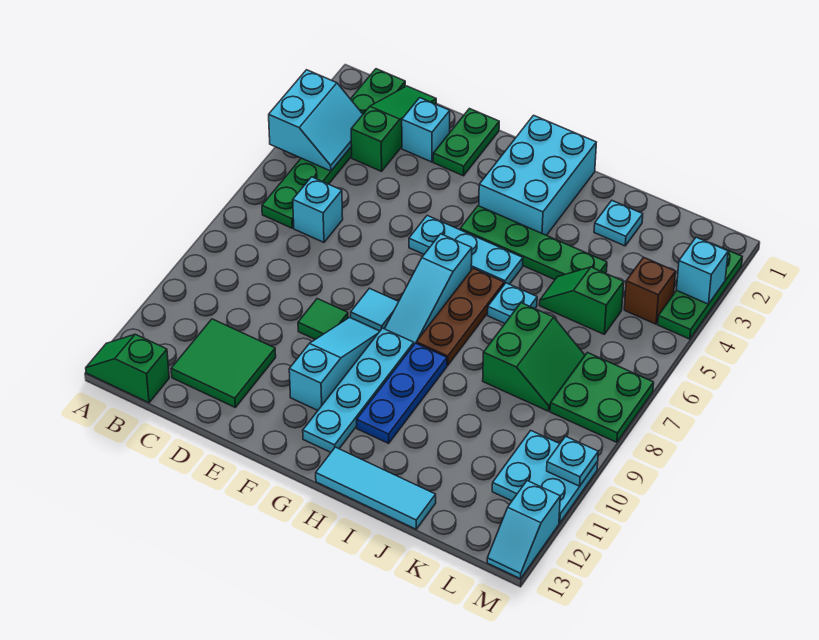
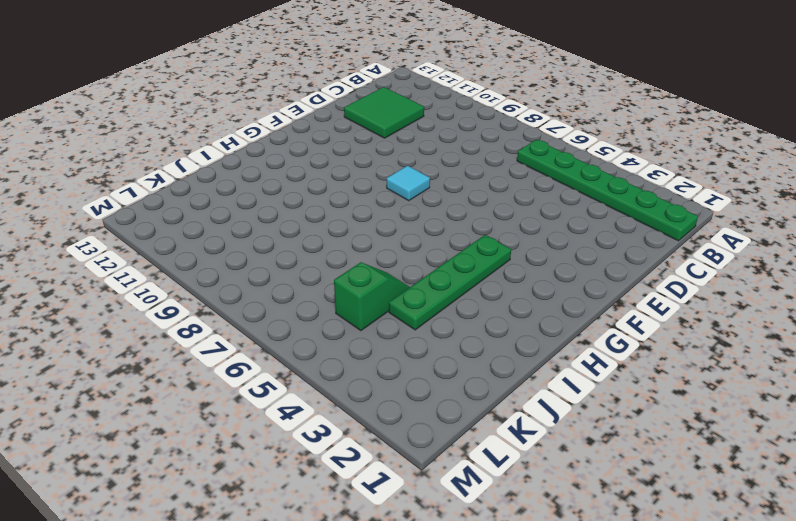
none -> green slope A13:B13 level 1 top B
none -> green slope C1:C3 level 1 top 3
none -> cyan brick C6 level 1
none -> cyan brick D2 level 1

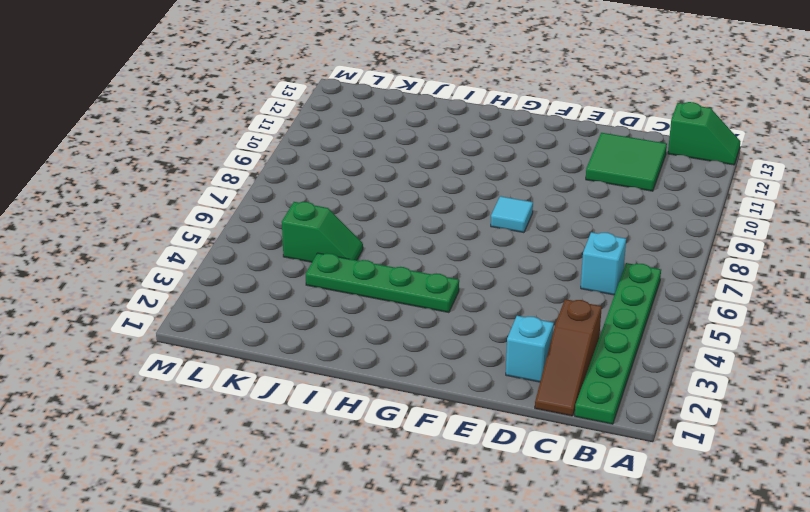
brown slope C1:C3 level 1 top 3 -> green slope C1:C3 level 1 top 3
none -> green plate E1:E2 level 1
none -> green tile E9 level 1
none -> cyan plate F5:H5 level 1
none -> cyan slope F9:F11 level 1 top 11

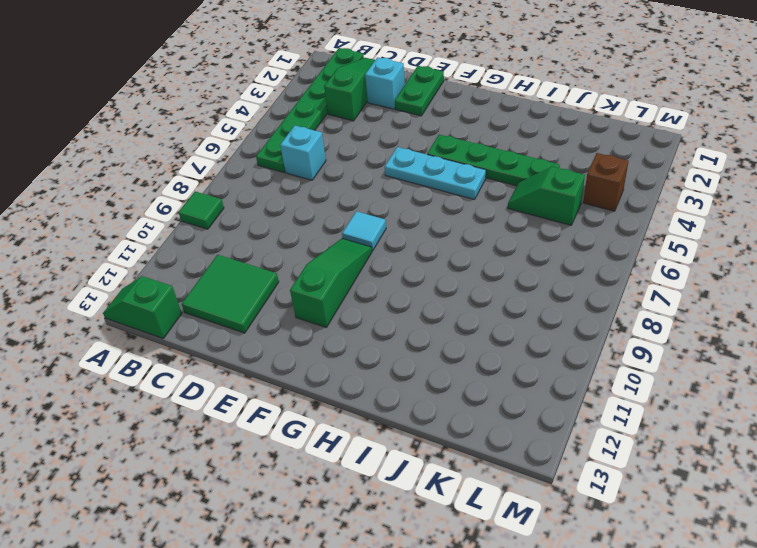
green tile A9 level 1 -> green tile E9 level 1
green slope F9:F11 level 1 top 11 -> cyan slope F9:F11 level 1 top 11
none -> cyan brick G1:H3 level 1
none -> cyan slope G6:G8 level 1 top 6
none -> cyan plate G9:G12 level 1
none -> brown plate H6:H8 level 1

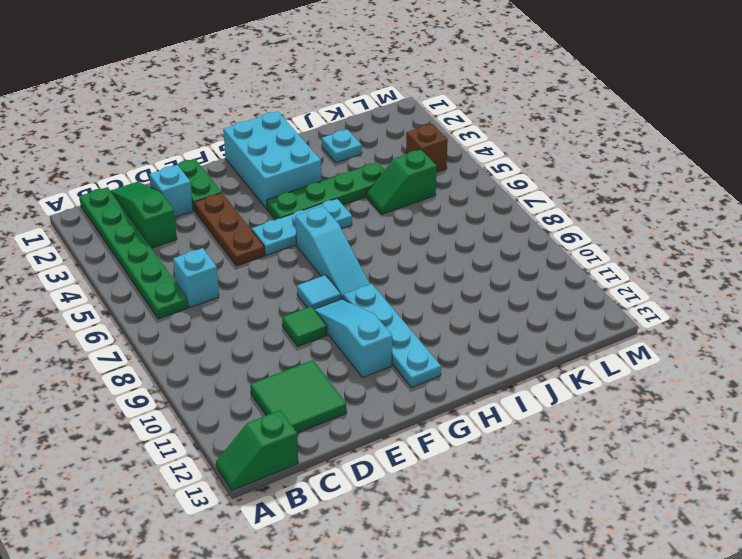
brown plate E3:E5 level 1 -> brown plate H6:H8 level 1
none -> blue plate H9:H11 level 1
none -> cyan tile H13:J13 level 1
none -> cyan plate I6 level 1
none -> green slope J7:K8 level 1 top J

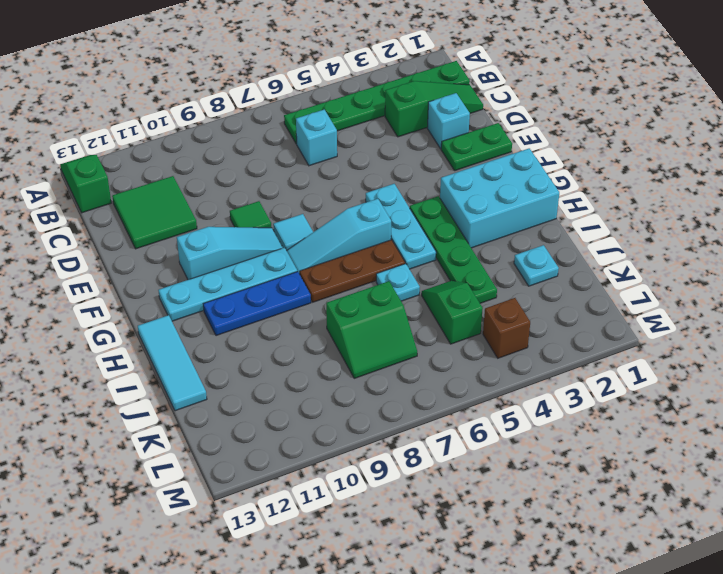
none -> green plate L7:M8 level 1
none -> cyan plate L10:M11 level 1
none -> green plate M2:M4 level 1
none -> cyan slope M12:M13 level 1 top 12

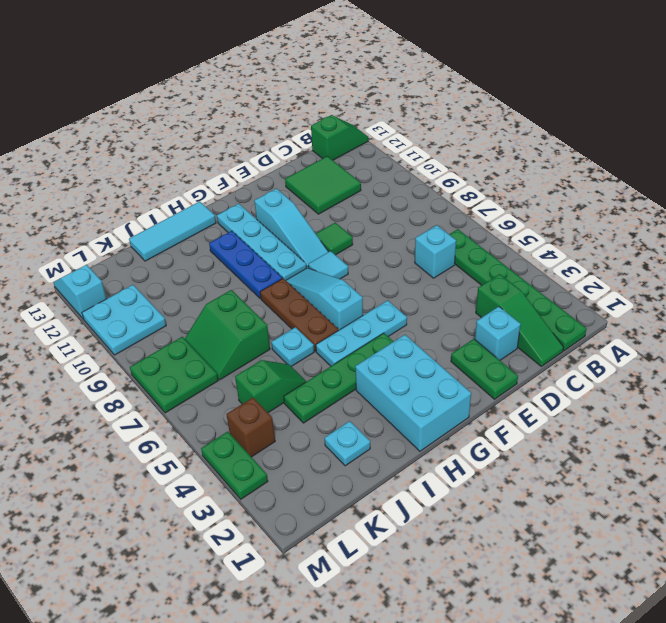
green plate M3:M4 level 1 -> green plate M2:M4 level 1
none -> cyan slope A3:B4 level 2 top A
none -> cyan brick M3 level 2
none -> cyan plate M10 level 2

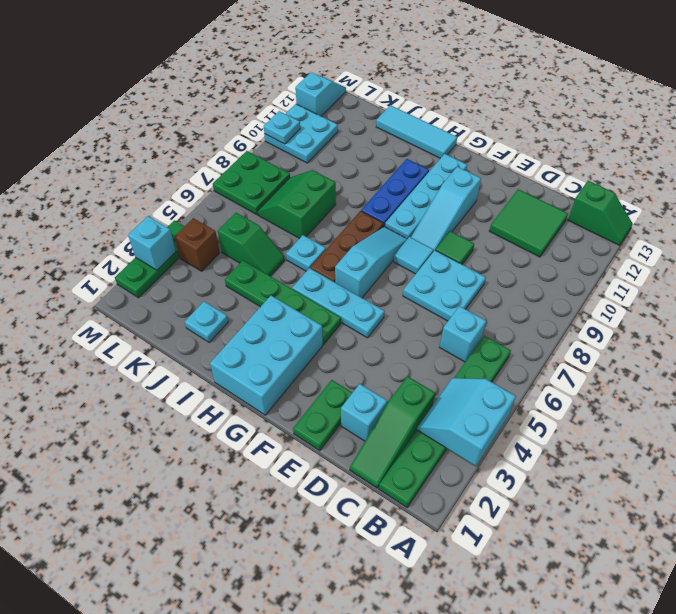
cyan plate D7:E8 level 1 -> none

